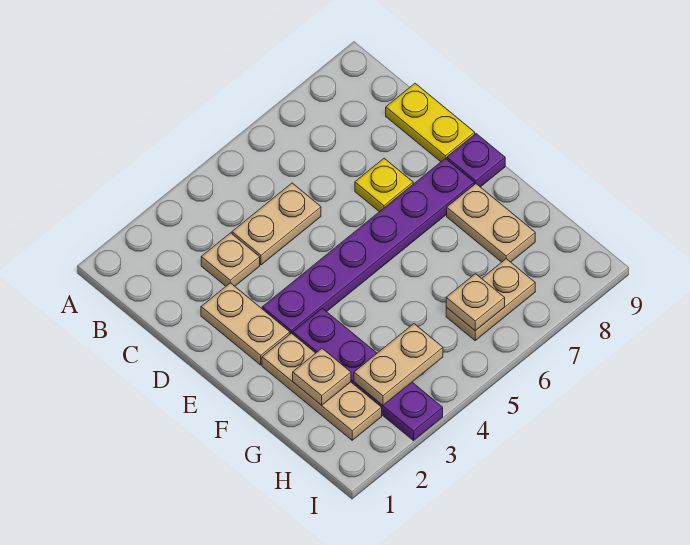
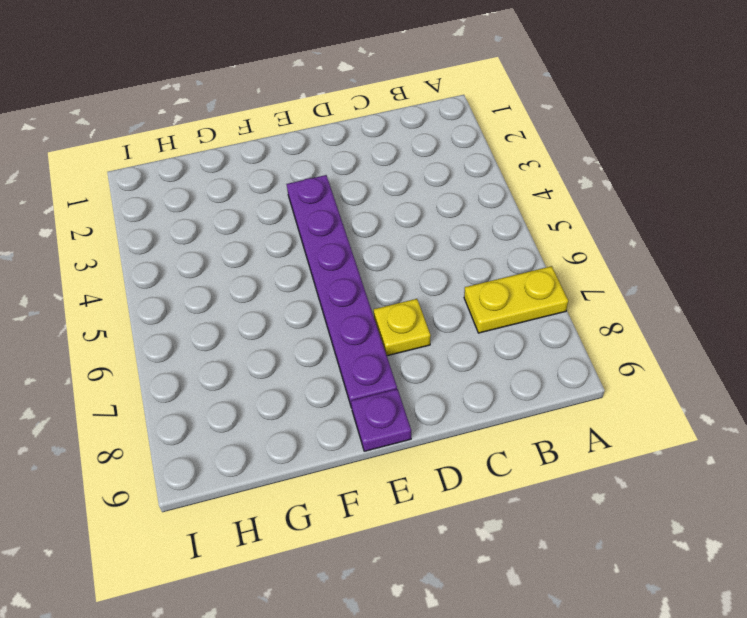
yellow plate A7:B7 level 1 -> yellow plate C9:D9 level 1
none -> tan plate C3 level 1
none -> tan plate C4:C5 level 1
none -> tan plate D2:E2 level 1

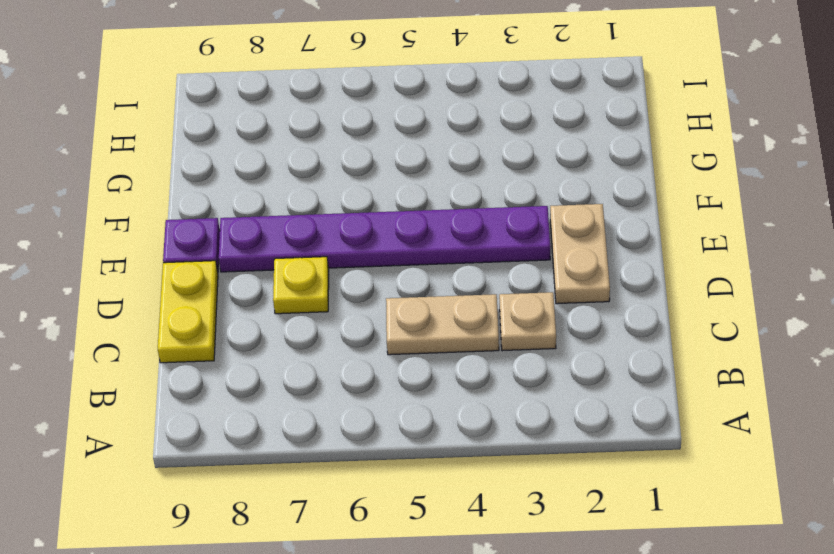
none -> tan plate F2:H2 level 1
none -> purple plate F3:I3 level 1
none -> tan plate F8:G8 level 1

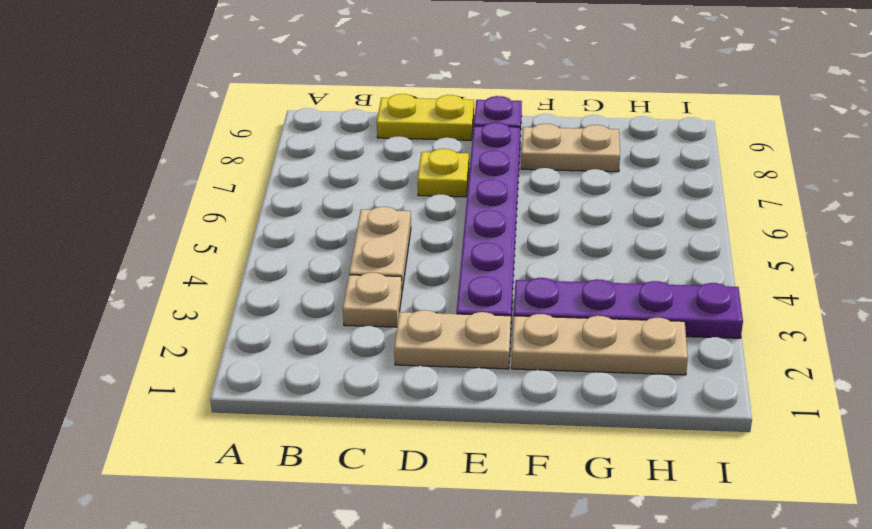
none -> tan plate H6:H7 level 1
none -> tan plate G2 level 2
none -> tan plate H3:H4 level 2

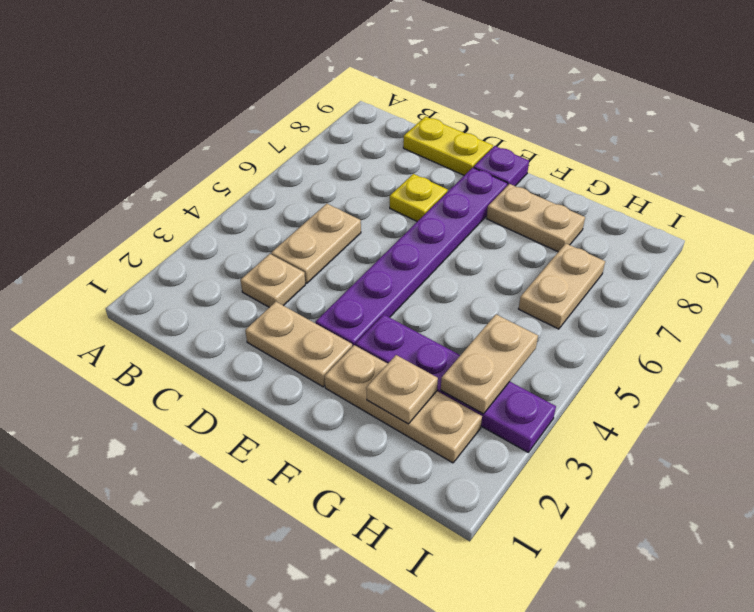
none -> tan plate H6 level 2

